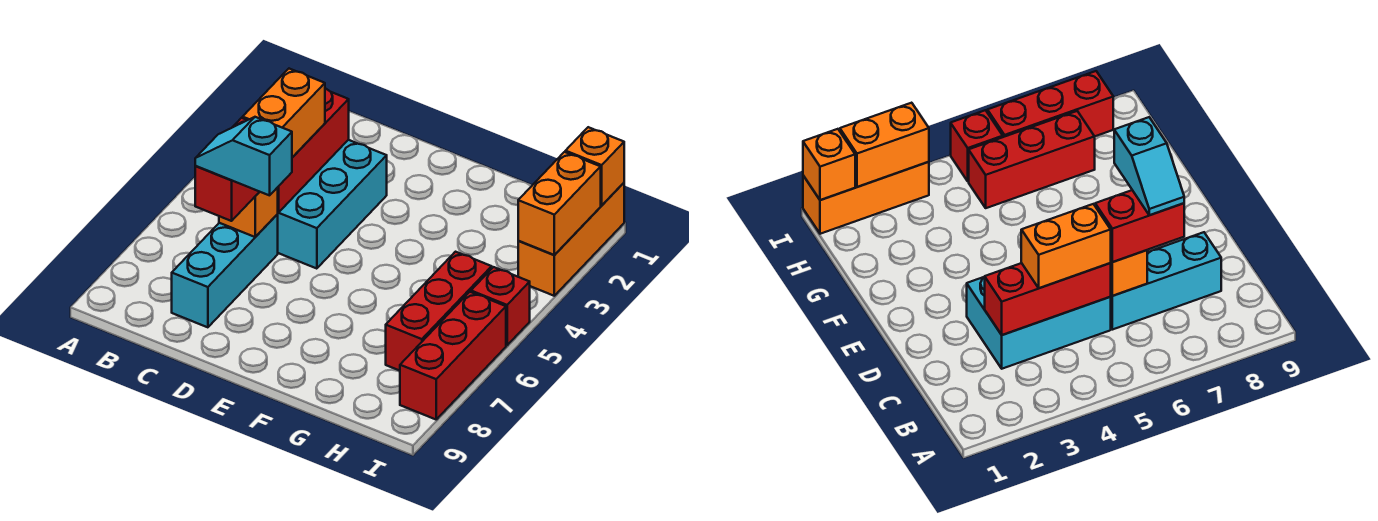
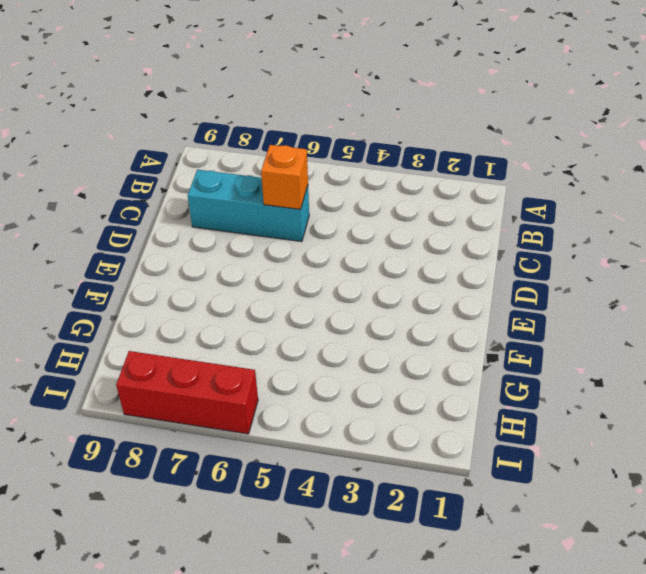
none -> cyan brick C3:D5 level 1
none -> red brick H5:H7 level 1
none -> orange brick I1:I3 level 1

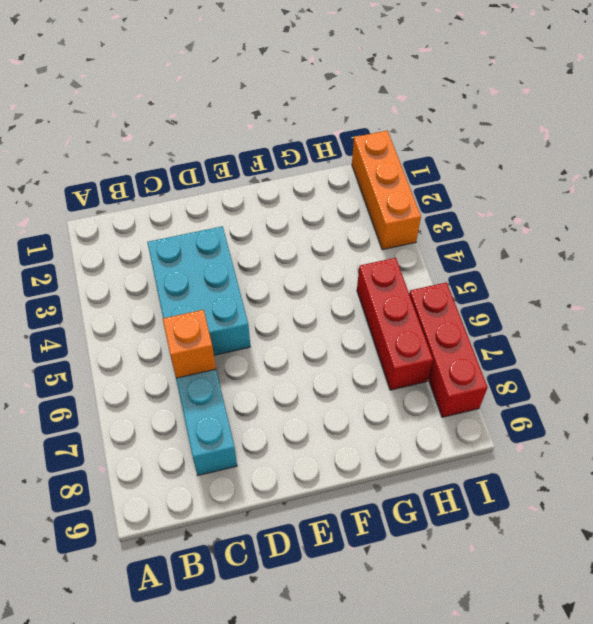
none -> red brick I5 level 1
none -> red brick C3:C5 level 2
none -> orange brick I1 level 2

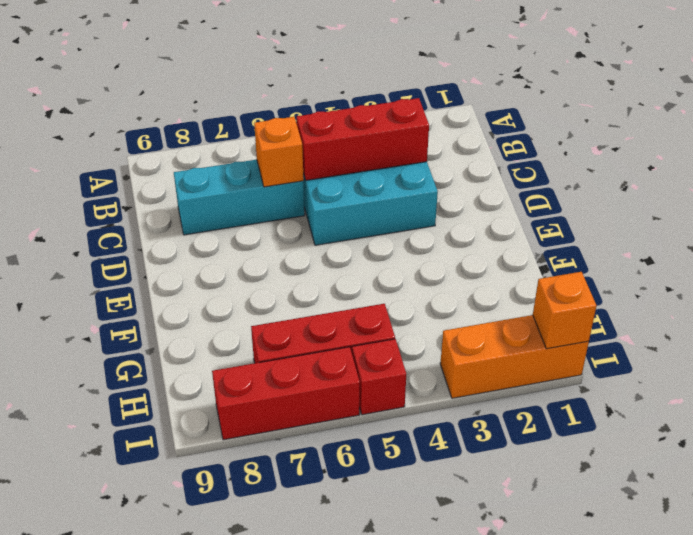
none -> orange brick I2:I3 level 2
none -> orange brick C4:C5 level 3
none -> red brick C6:C7 level 3

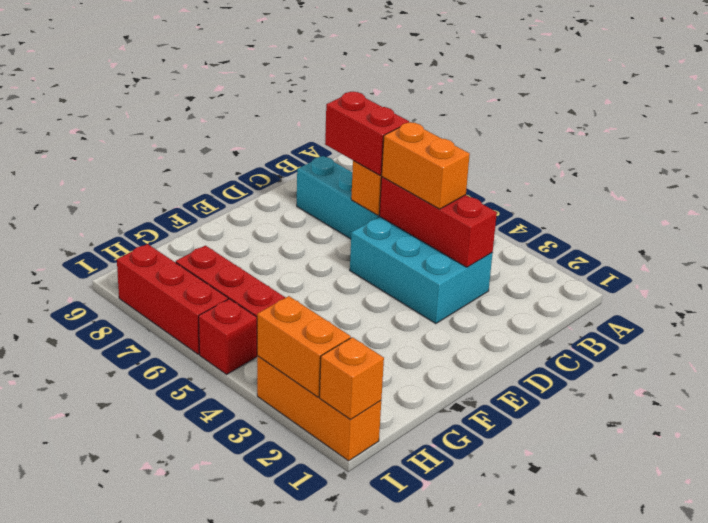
none -> cyan slope C7:D7 level 4 top D

